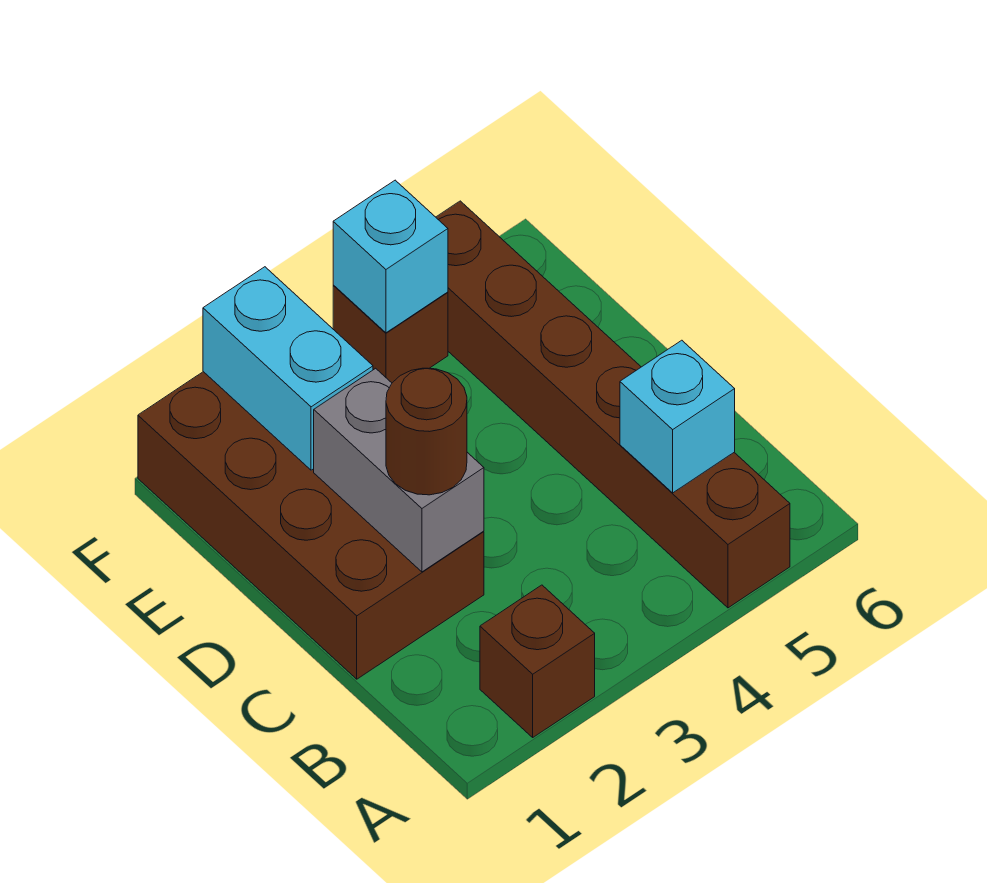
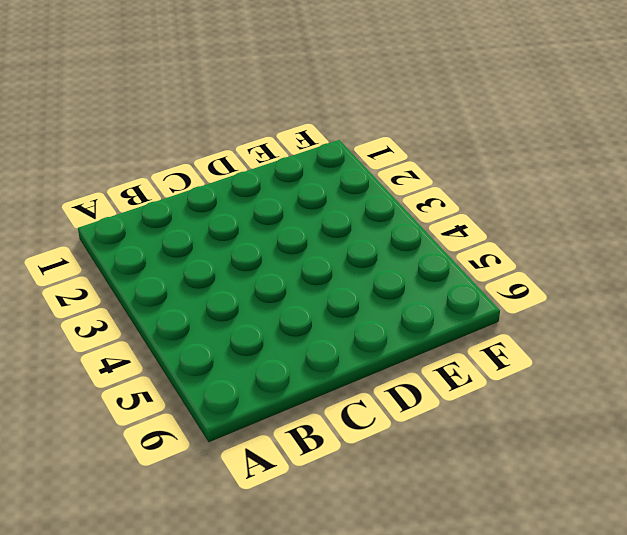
none -> brown brick A2 level 1
none -> brown brick A5:F5 level 1

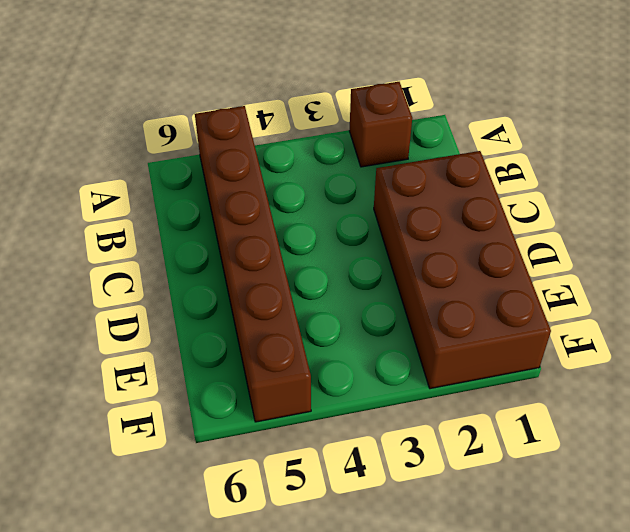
none -> brown brick F4 level 1
none -> cyan brick B5 level 2

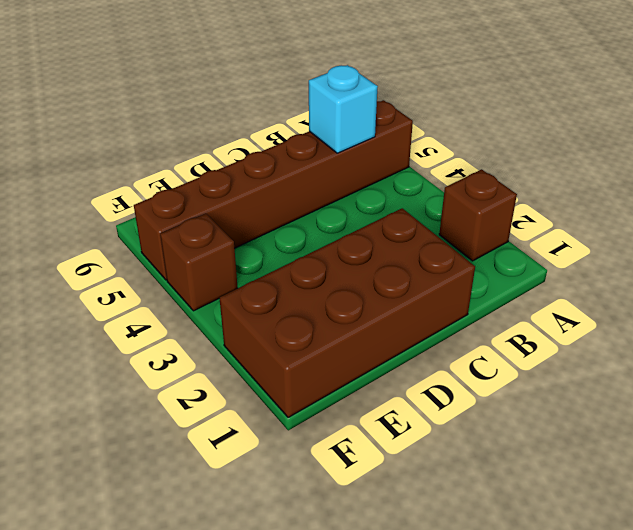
none -> grey brick C2:D2 level 2
none -> cyan brick E2:F2 level 2

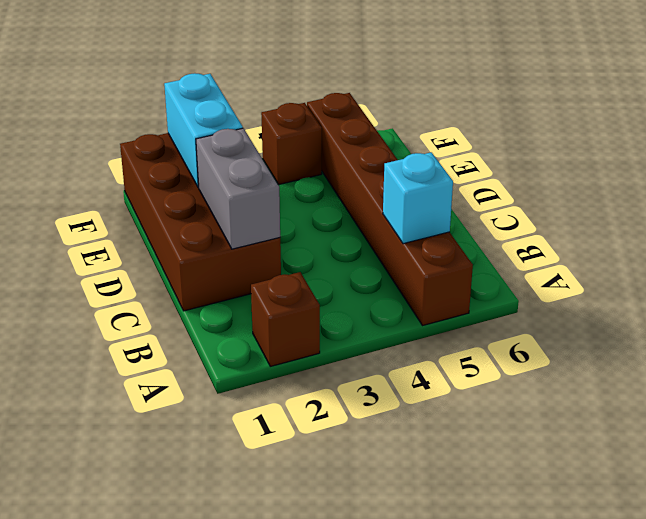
none -> cyan brick F4 level 2
none -> brown round brick C2 level 3

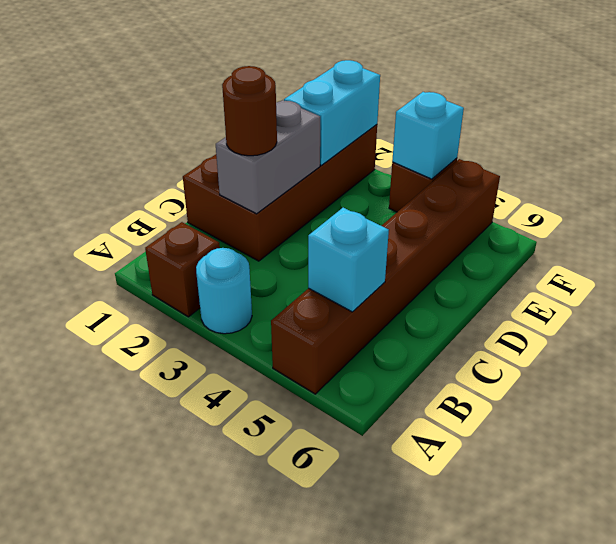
cyan round brick A3 level 1 -> none

